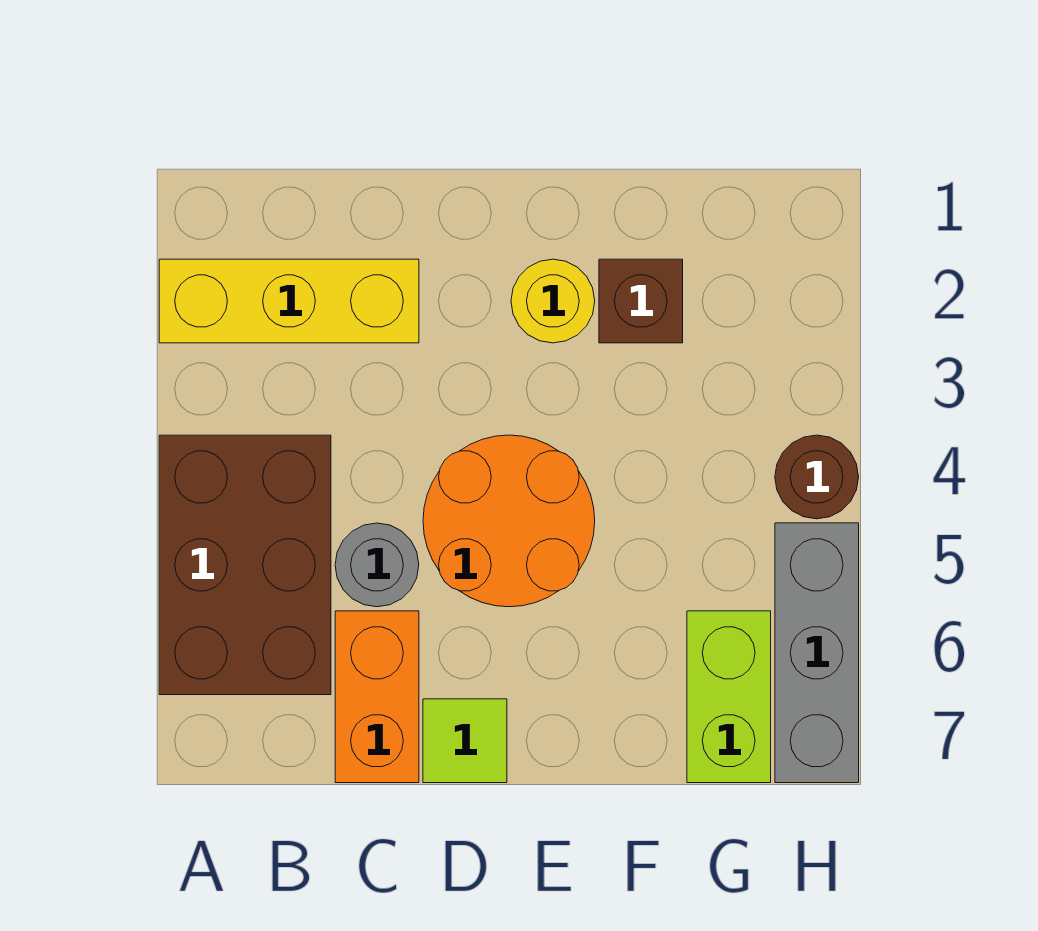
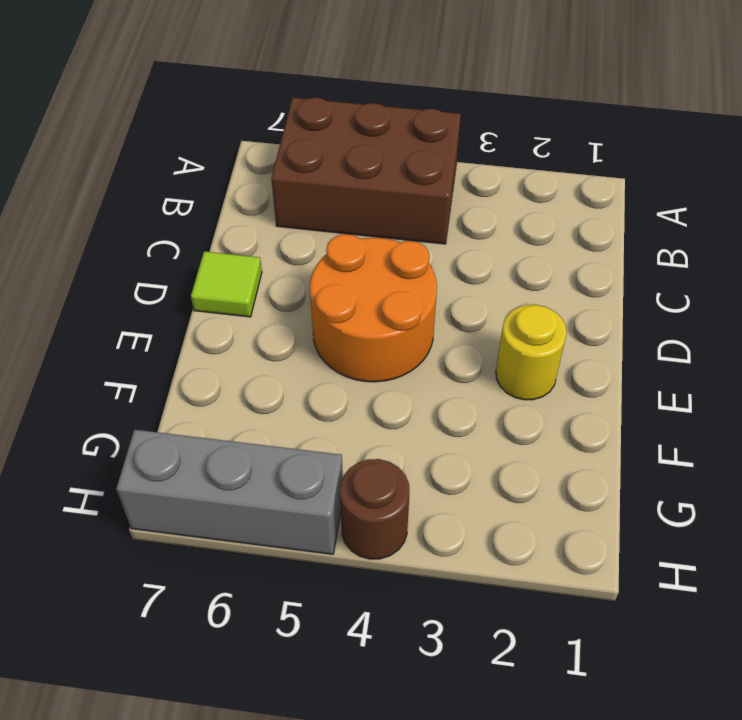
none -> yellow brick A2:C2 level 1
none -> grey round brick C5 level 1

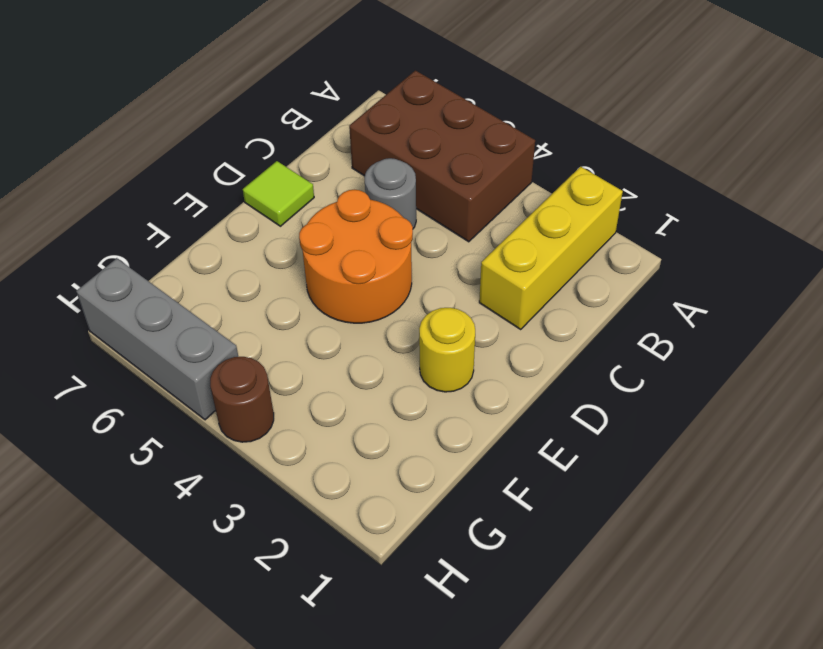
none -> orange brick C6:C7 level 1
none -> brown brick F2 level 1

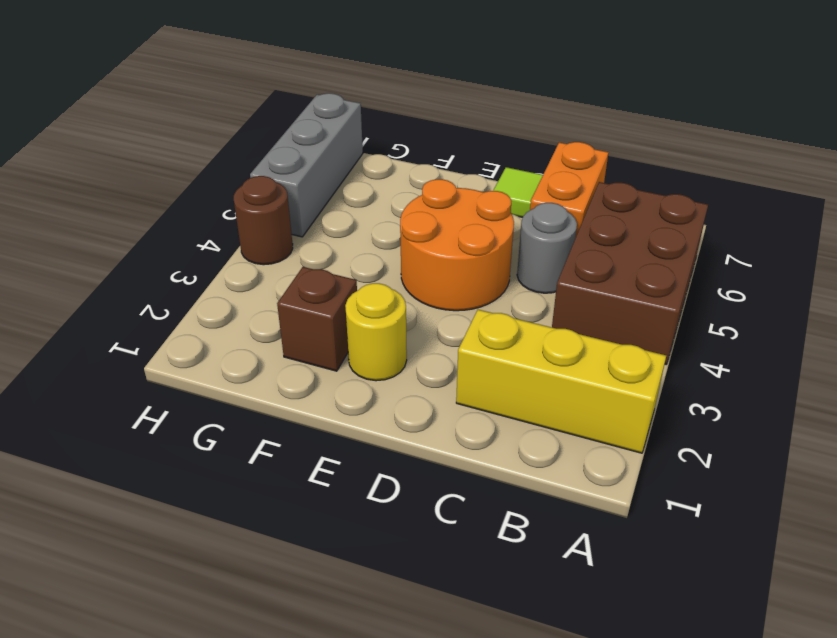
none -> lime brick G6:G7 level 1

